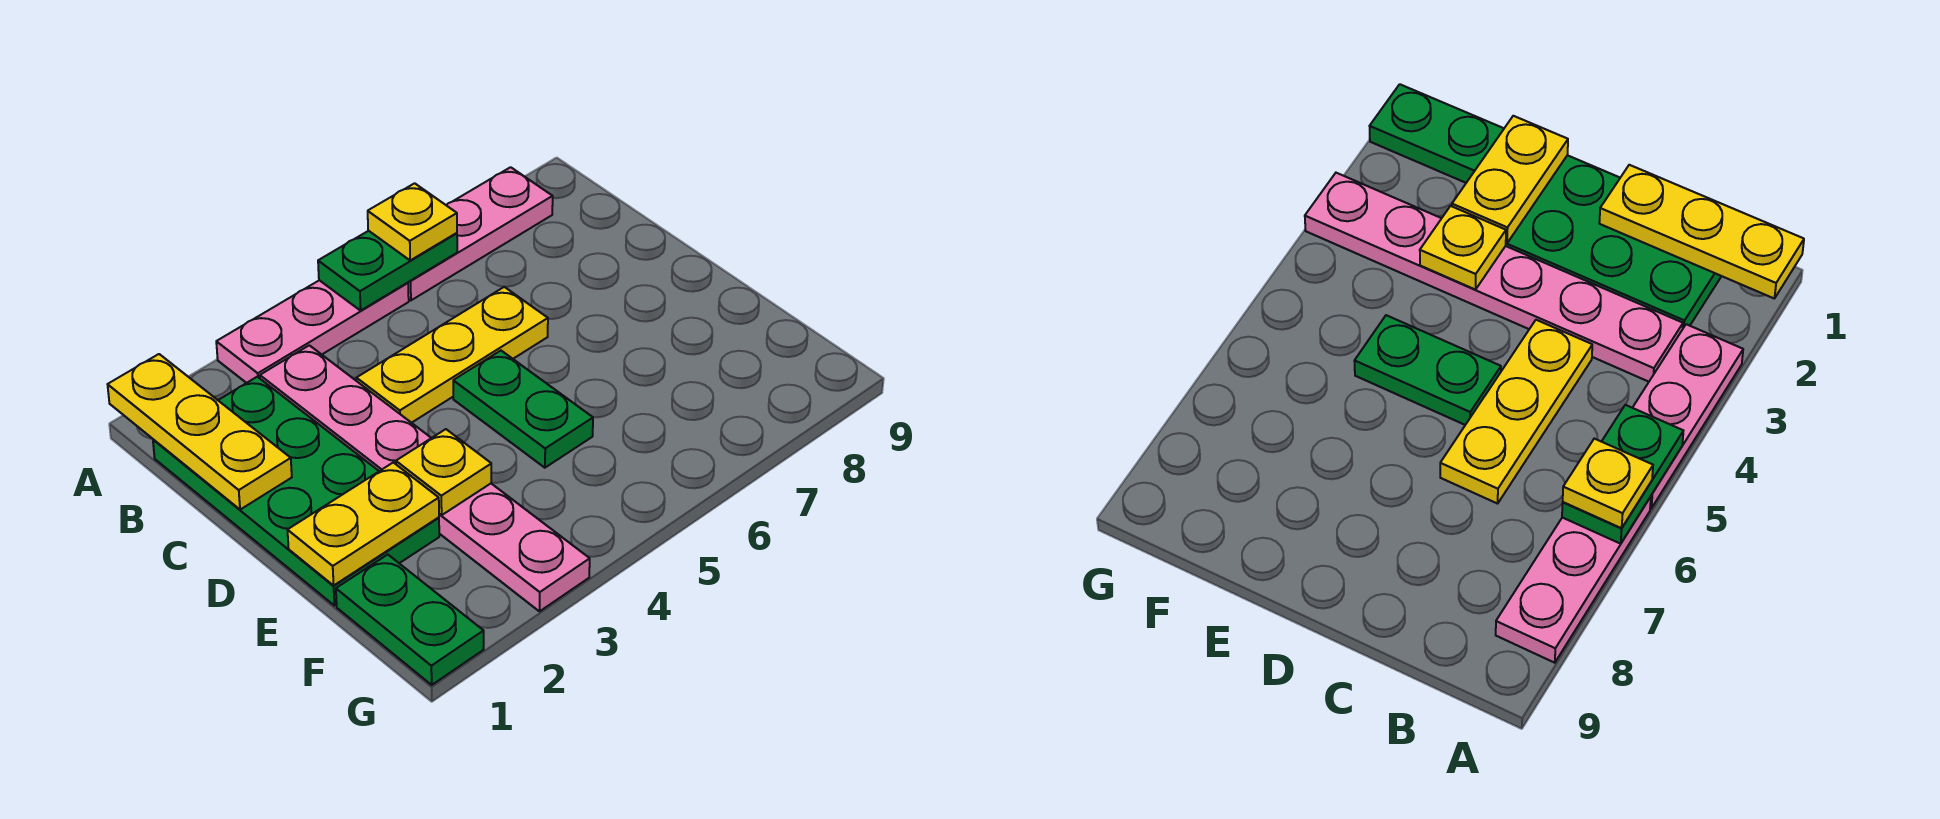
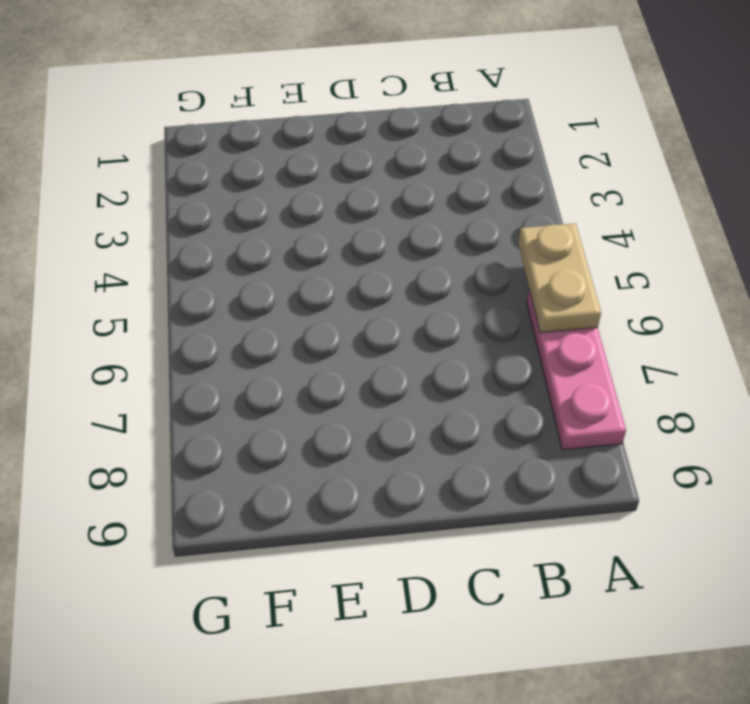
tan plate A5:A6 level 2 -> green plate A5:A6 level 2
none -> pink plate A3:A5 level 1
none -> green plate B1:E2 level 1
none -> pink plate B3:G3 level 1

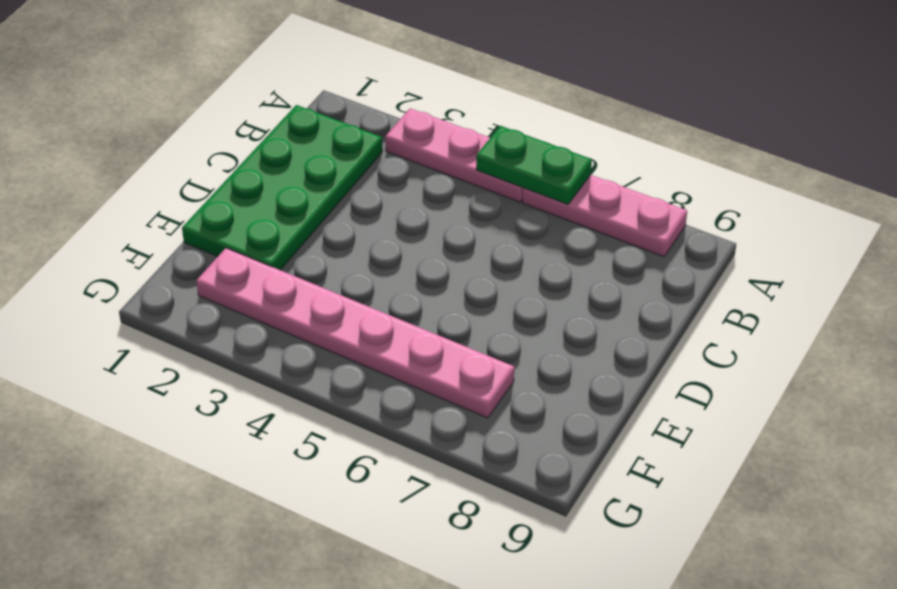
pink plate F2:F7 level 1 -> pink plate B3:G3 level 1
none -> yellow plate C4:C6 level 1
none -> green plate D5:E5 level 1
none -> green plate F1:G1 level 1

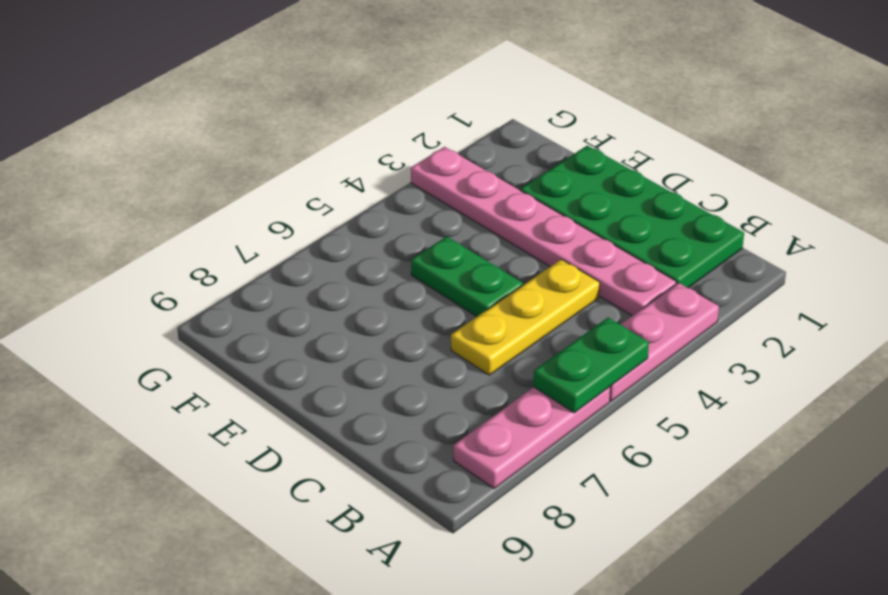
none -> green plate F1:G1 level 1
none -> yellow plate A1:C1 level 2
none -> yellow plate E1:E2 level 2

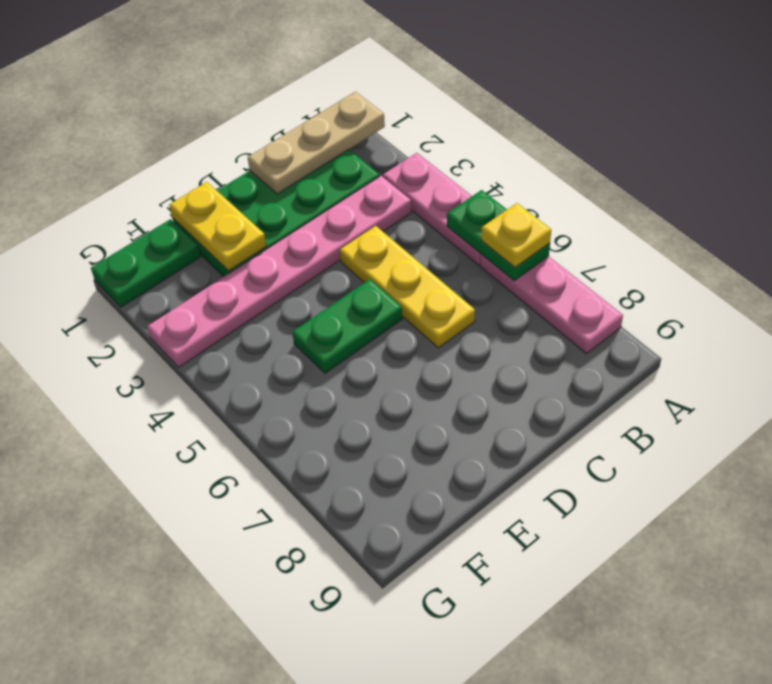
tan plate A1:C1 level 2 -> yellow plate A1:C1 level 2
none -> yellow plate E3 level 2

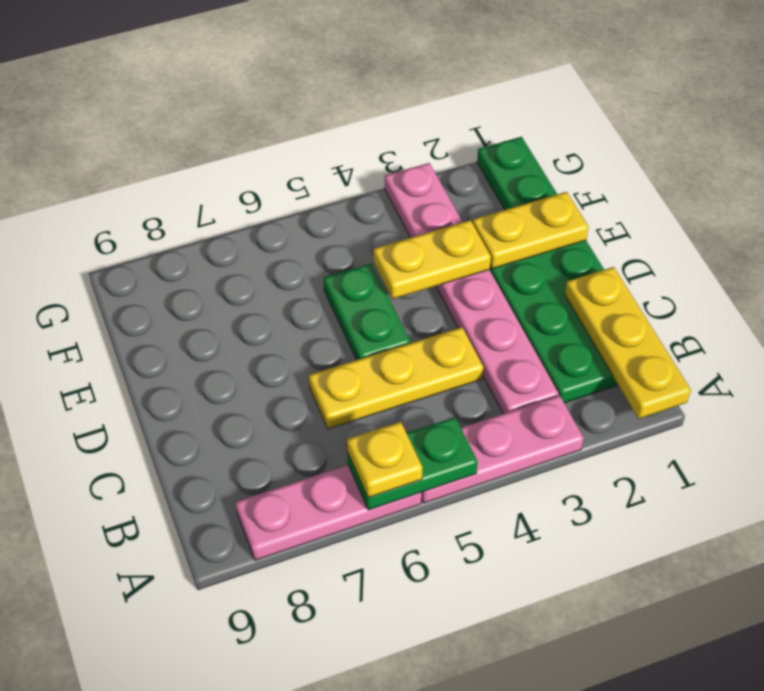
yellow plate E3:E4 level 2 -> yellow plate E3 level 2

